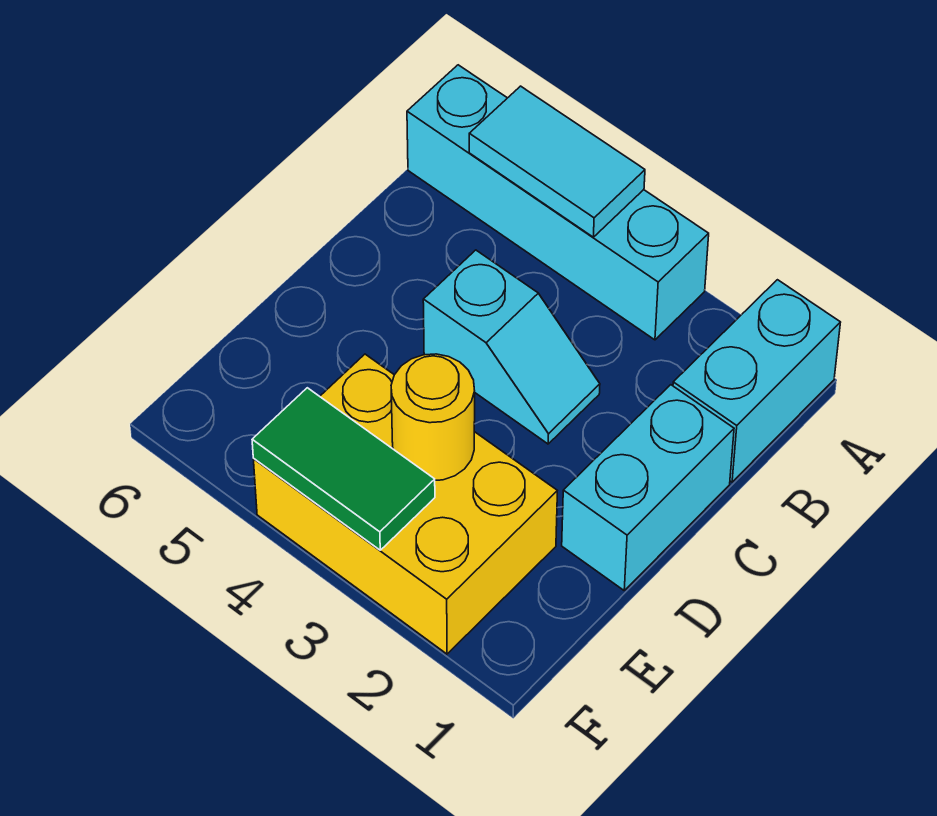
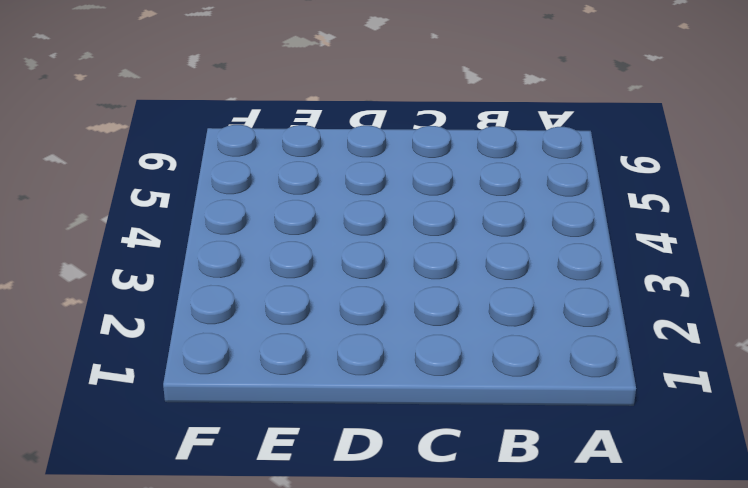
none -> cyan brick A1:B1 level 1
none -> cyan brick A3:A6 level 1

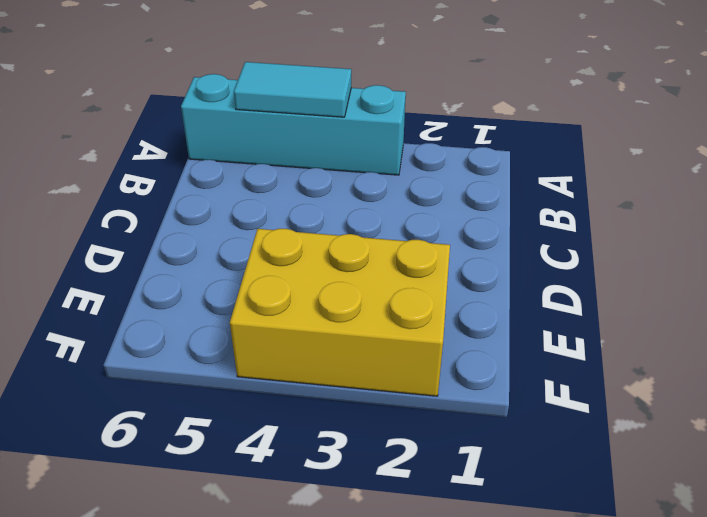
none -> cyan brick A1:B1 level 1
none -> cyan brick C1:D1 level 1

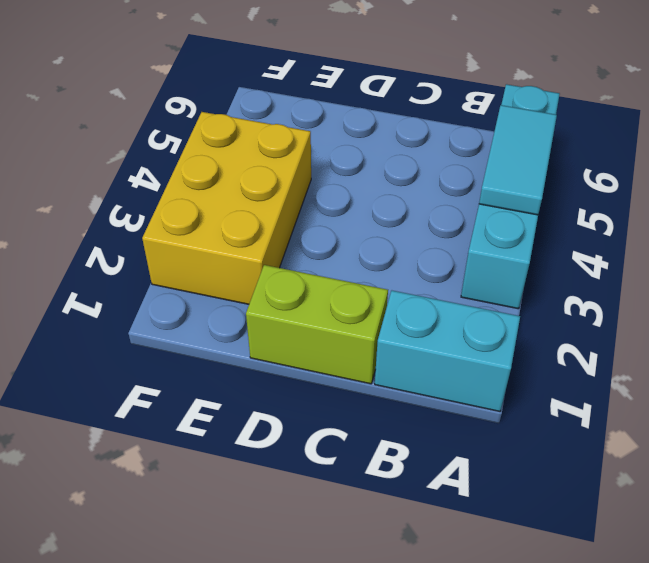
lime brick C1:D1 level 1 -> cyan brick C1:D1 level 1
none -> cyan slope C3:C4 level 1 top 4
none -> yellow round brick E3 level 2

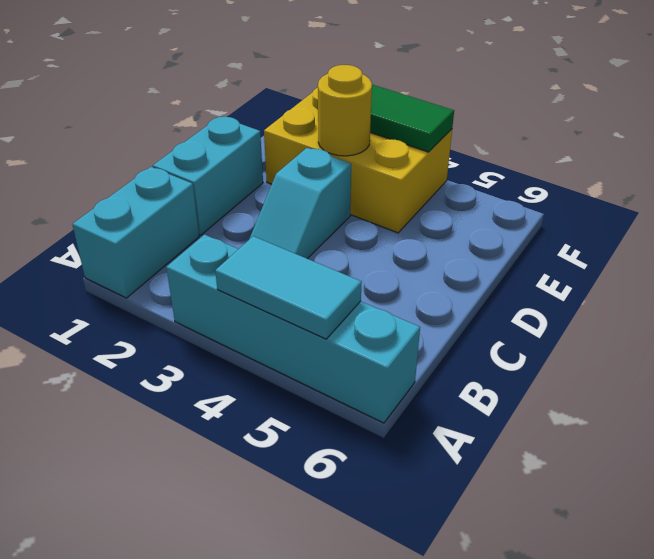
cyan slope C3:D3 level 1 top D -> cyan slope C3:C4 level 1 top 4

